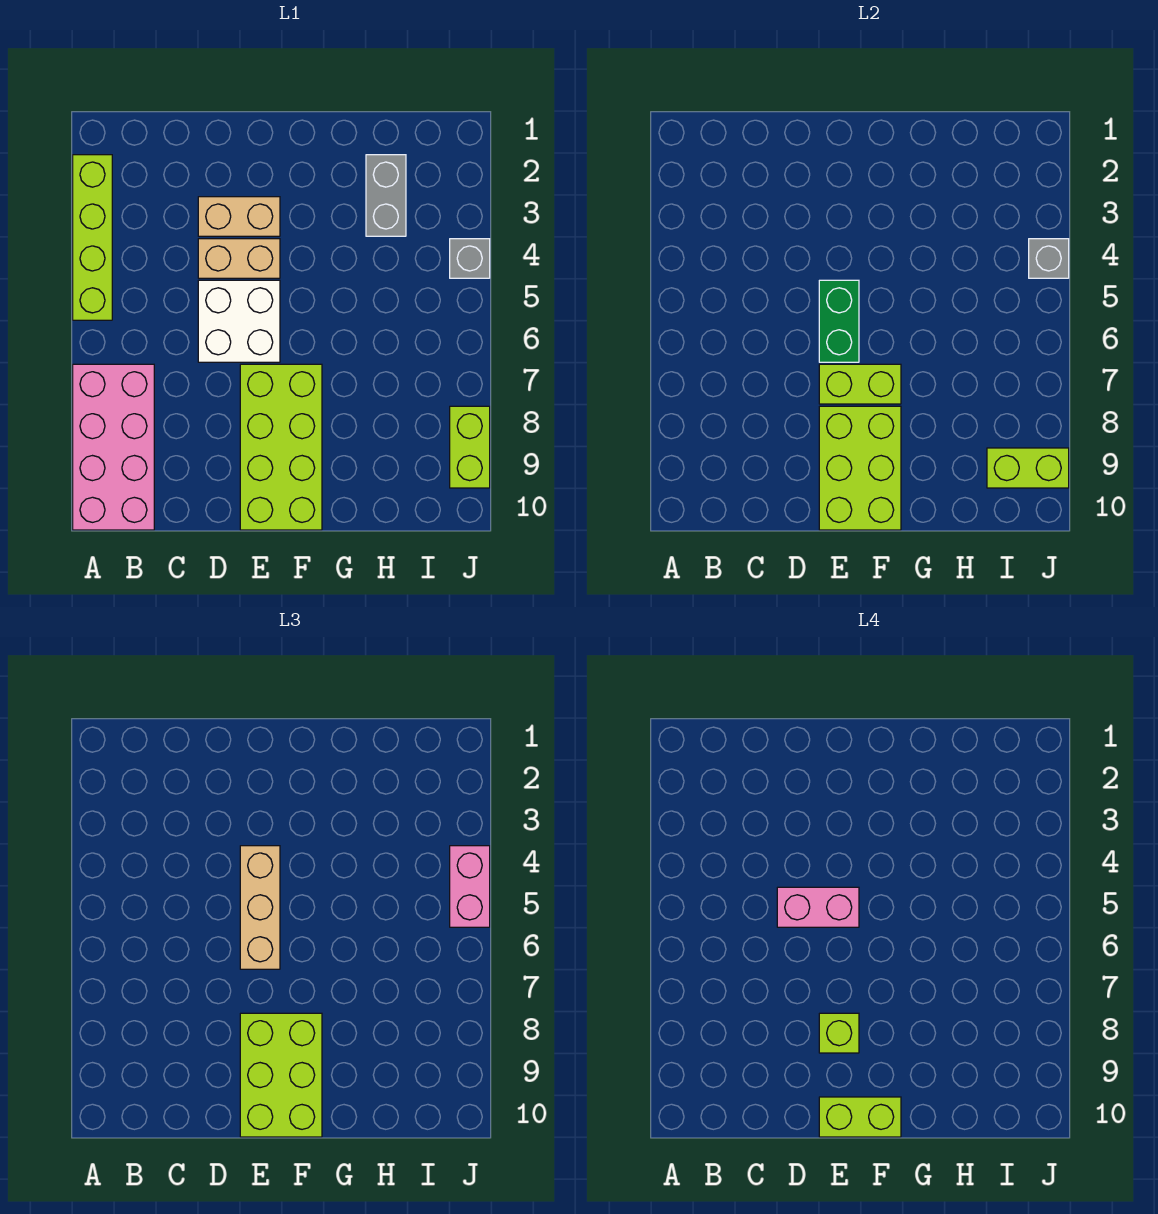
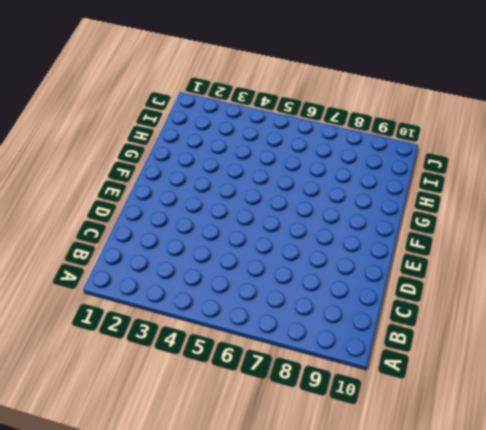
none -> lime brick A2:A5 level 1
none -> pink brick A7:B10 level 1
none -> tan brick D3:E3 level 1

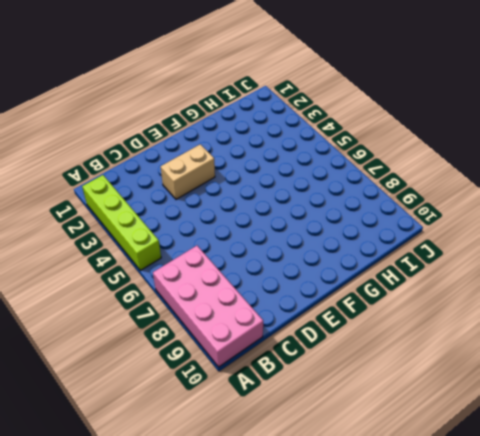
none -> tan brick D4:E4 level 1
none -> white brick D5:E6 level 1
none -> lime brick E7:F10 level 1

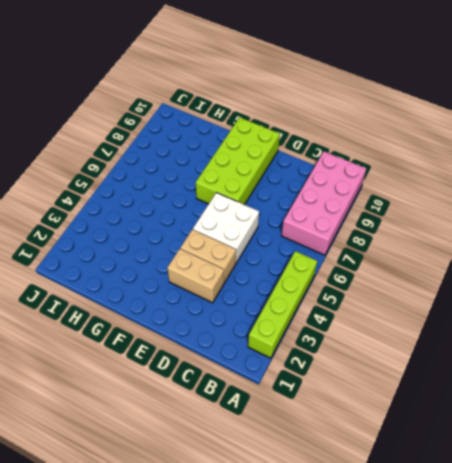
none -> grey brick H2:H3 level 1
none -> grey brick J4 level 1
none -> lime brick J8:J9 level 1

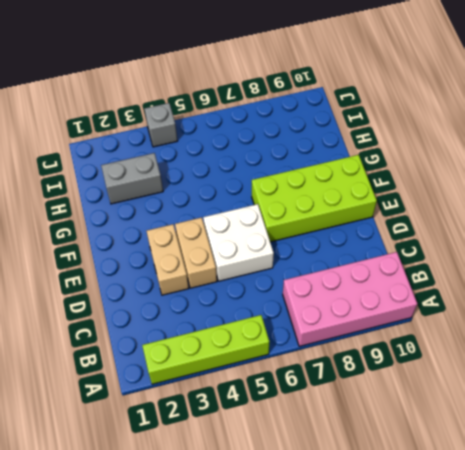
none -> lime brick J8:J9 level 1
none -> green brick E5:E6 level 2
none -> lime brick E7:F7 level 2

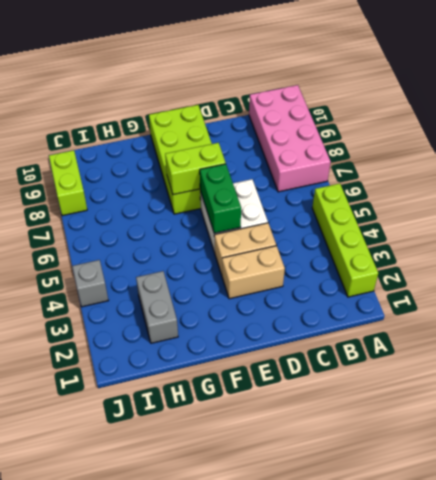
none -> lime brick E8:F10 level 2
none -> lime brick I9:J9 level 2
none -> grey brick J4 level 2

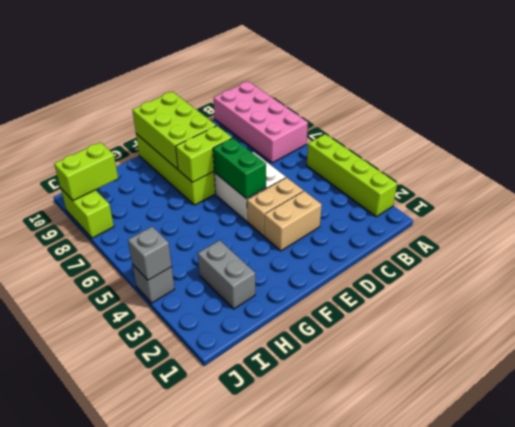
none -> tan brick E4:E6 level 3
none -> lime brick E8:F10 level 3
none -> pink brick J4:J5 level 3

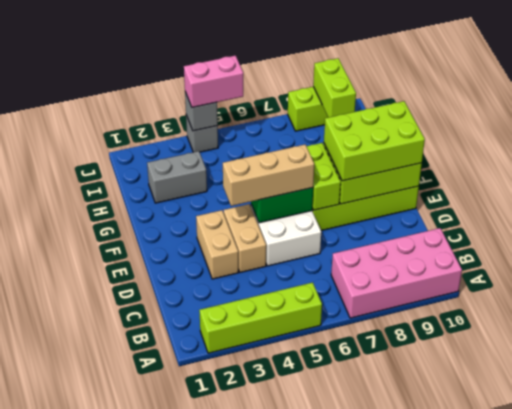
none -> pink brick D5:E5 level 4
none -> lime brick E8 level 4
none -> lime brick E10:F10 level 4

